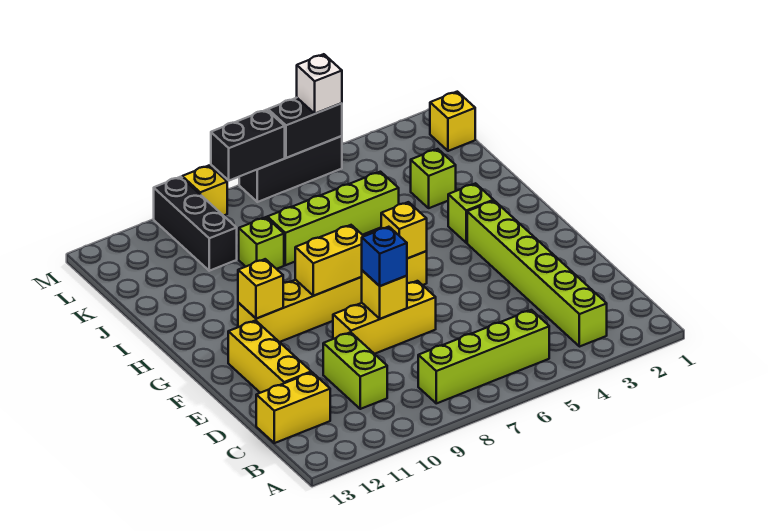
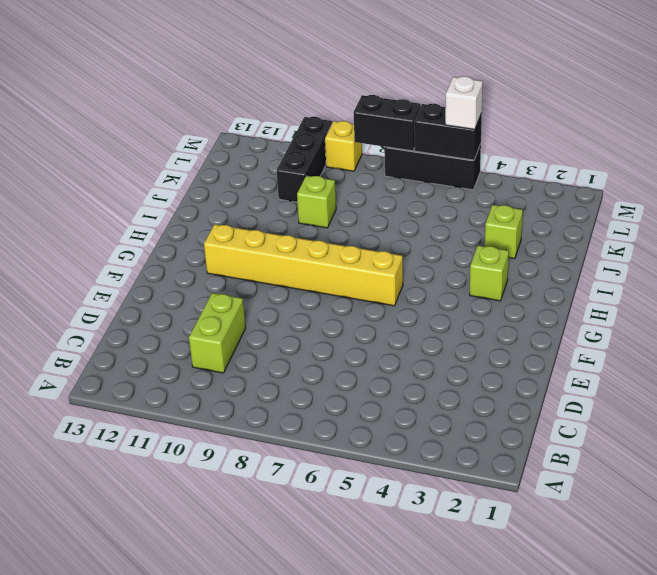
none -> lime brick B3:G3 level 1
none -> lime brick B5:B8 level 1
none -> yellow brick C12:C13 level 1

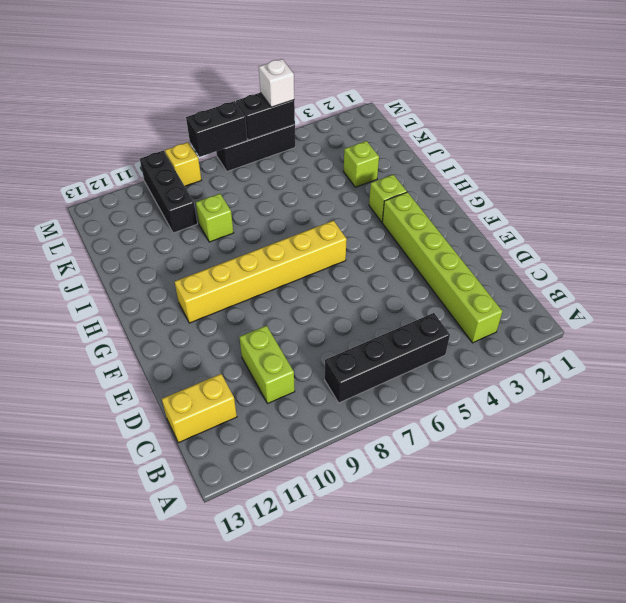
black brick B5:B8 level 1 -> lime brick B5:B8 level 1
none -> yellow brick D12:F12 level 1
none -> yellow brick E7:E9 level 1
none -> lime brick J5:J8 level 1

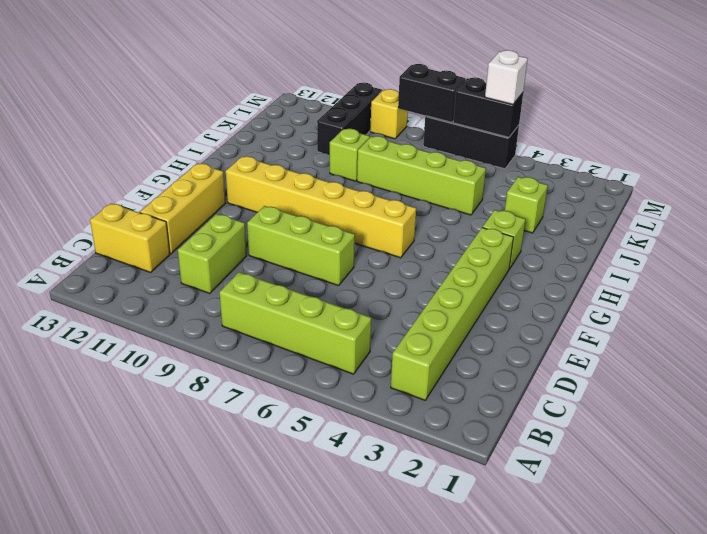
lime brick E7:E9 level 1 -> yellow brick E7:E9 level 1
none -> yellow brick L1 level 1
none -> yellow brick E8 level 2
none -> yellow brick G6 level 2

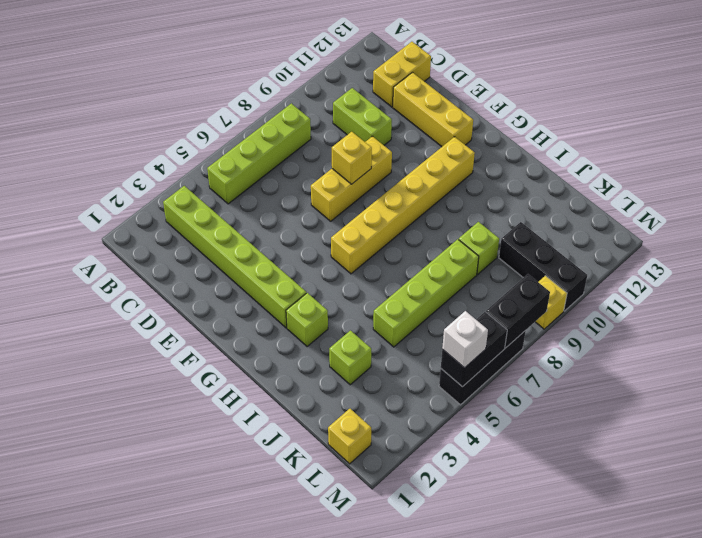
none -> yellow brick G6 level 2
none -> yellow brick G8:G9 level 2
none -> yellow brick G11 level 2

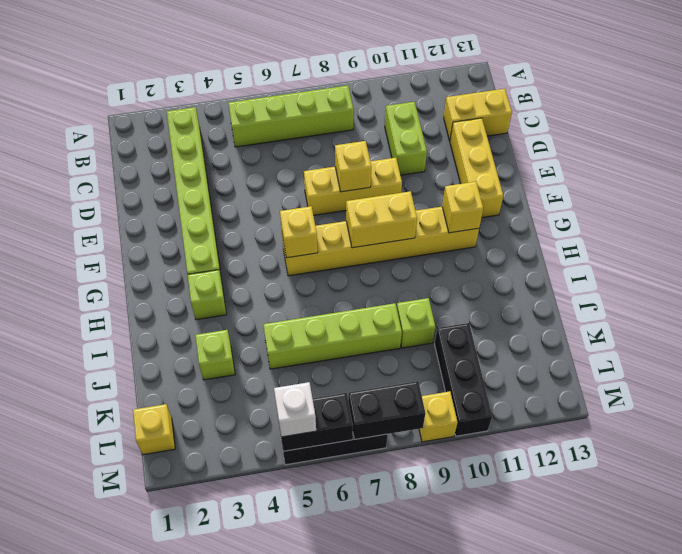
none -> blue brick E8 level 3

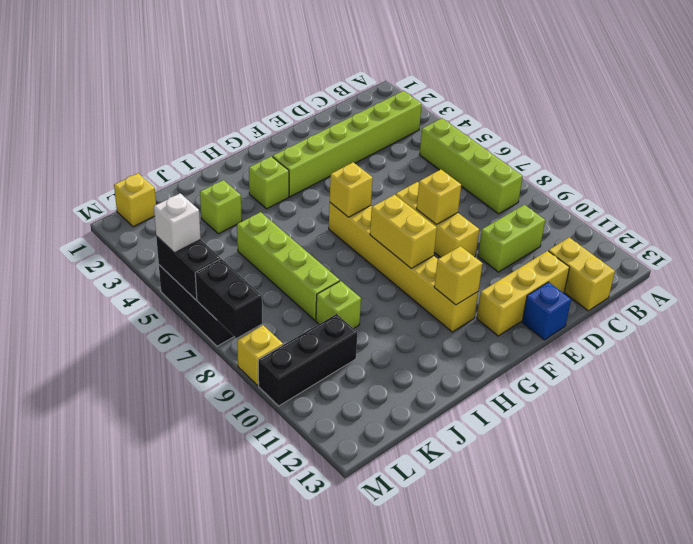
blue brick E13 level 1 -> blue brick E8 level 3

